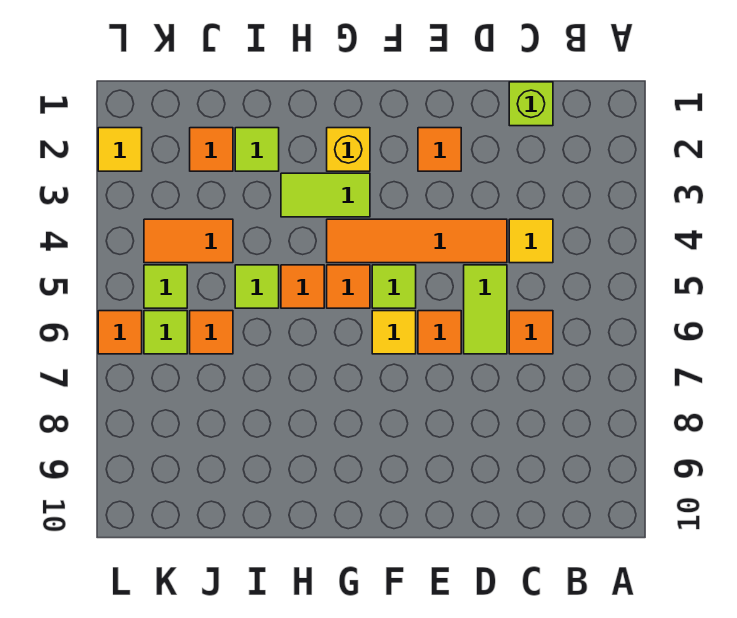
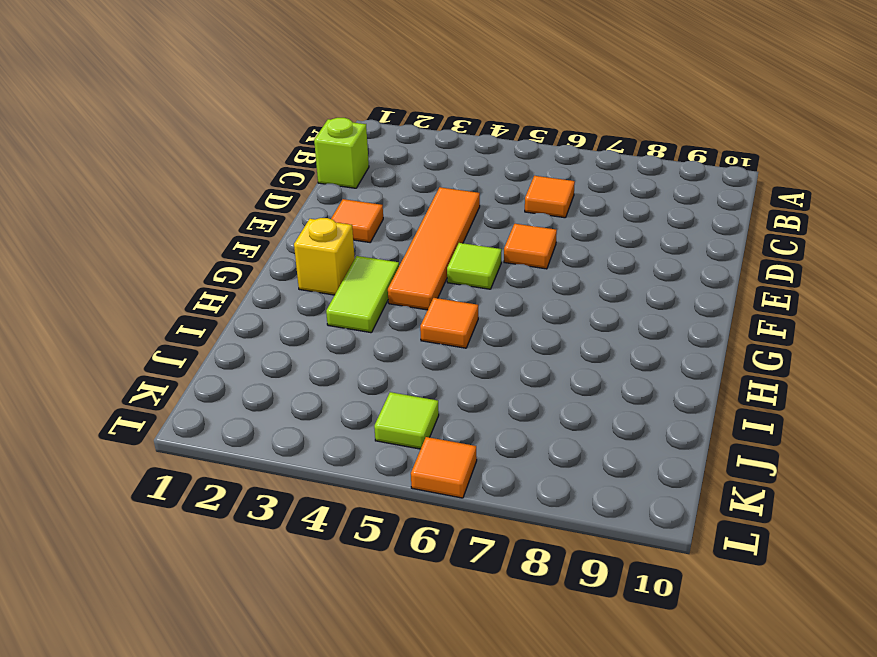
none -> yellow tile C4 level 1
none -> lime tile D5:D6 level 1
none -> yellow tile F6 level 1

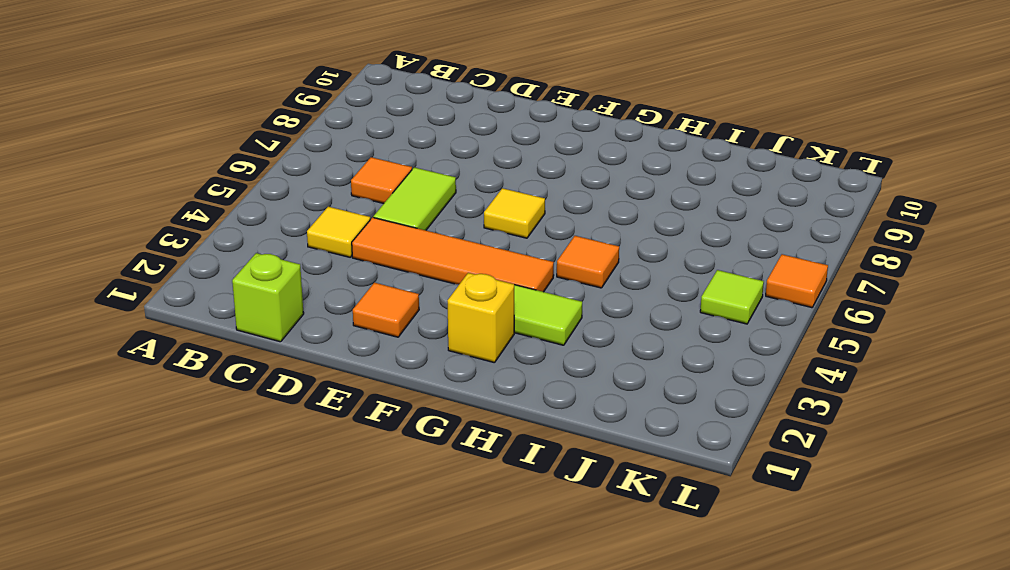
none -> orange tile E6 level 1
none -> lime tile F5 level 1
none -> orange tile G5 level 1

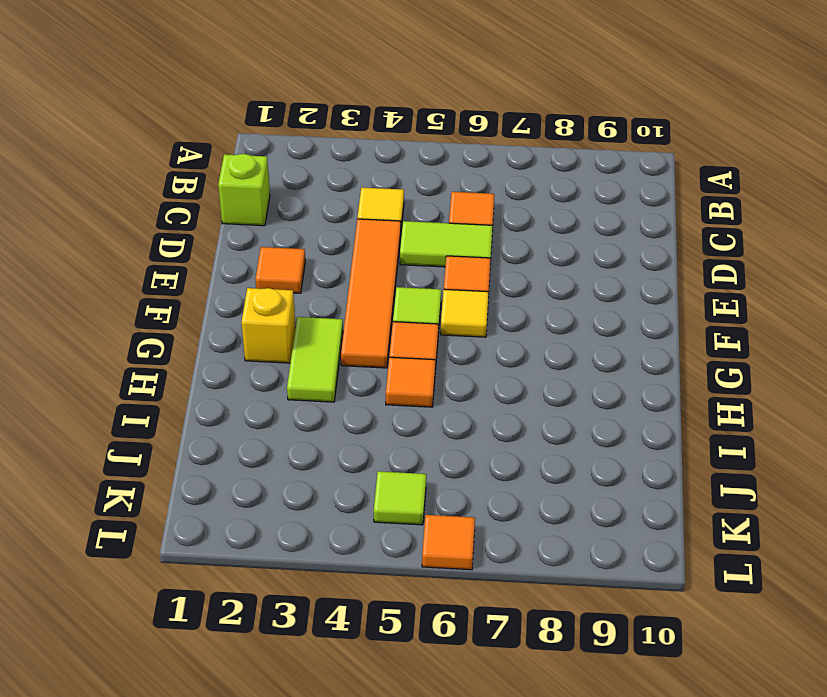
none -> lime tile I2 level 1
none -> lime tile I5 level 1
none -> orange tile J2 level 1

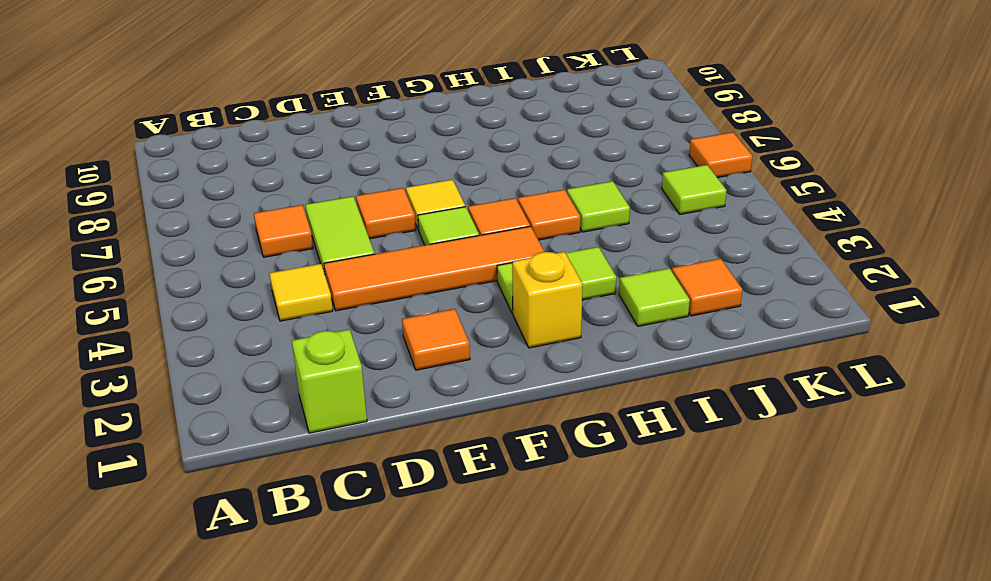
none -> orange tile J4:K4 level 1
none -> orange tile J6 level 1
none -> lime tile K6 level 1

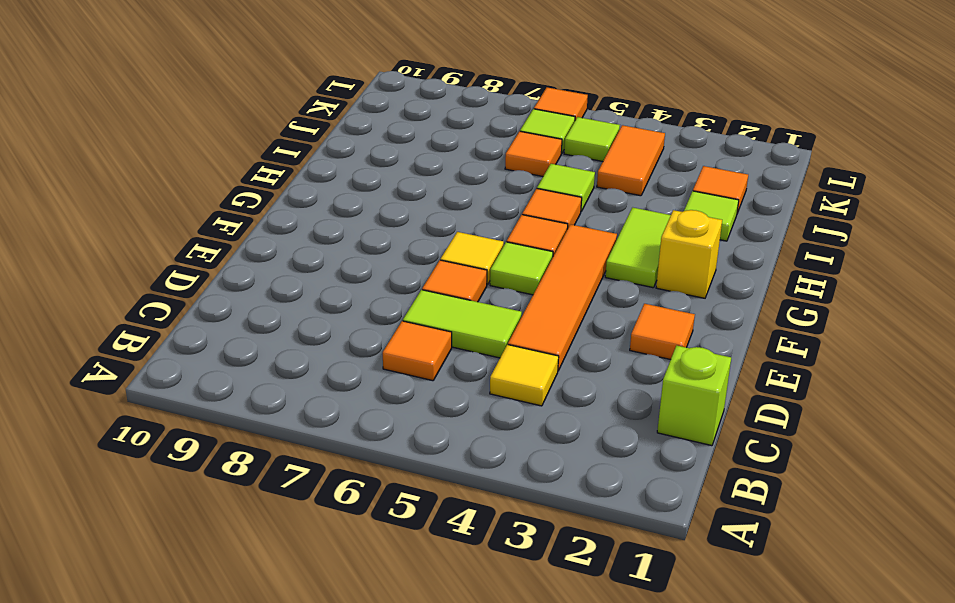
none -> yellow tile L2 level 1

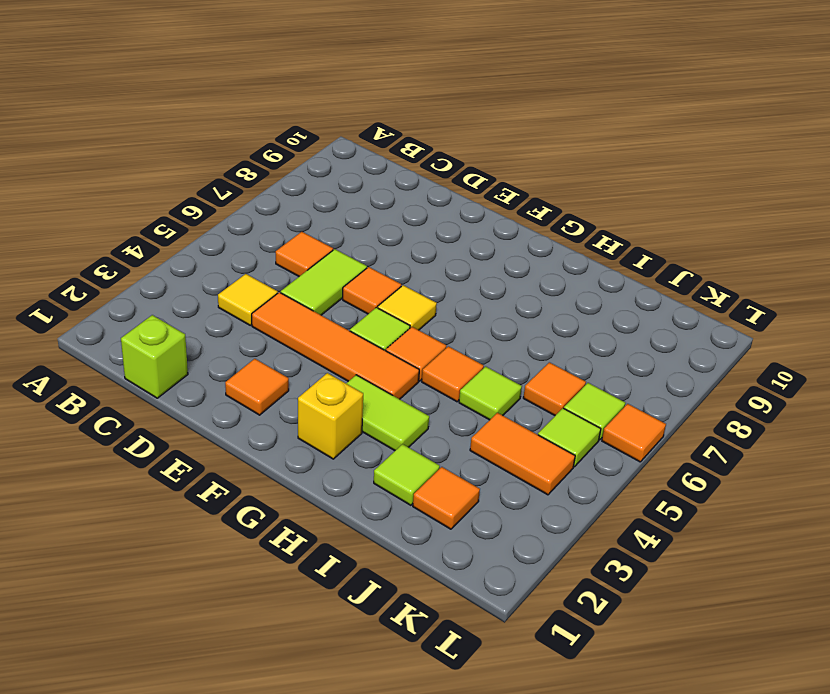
none -> yellow tile L2 level 1

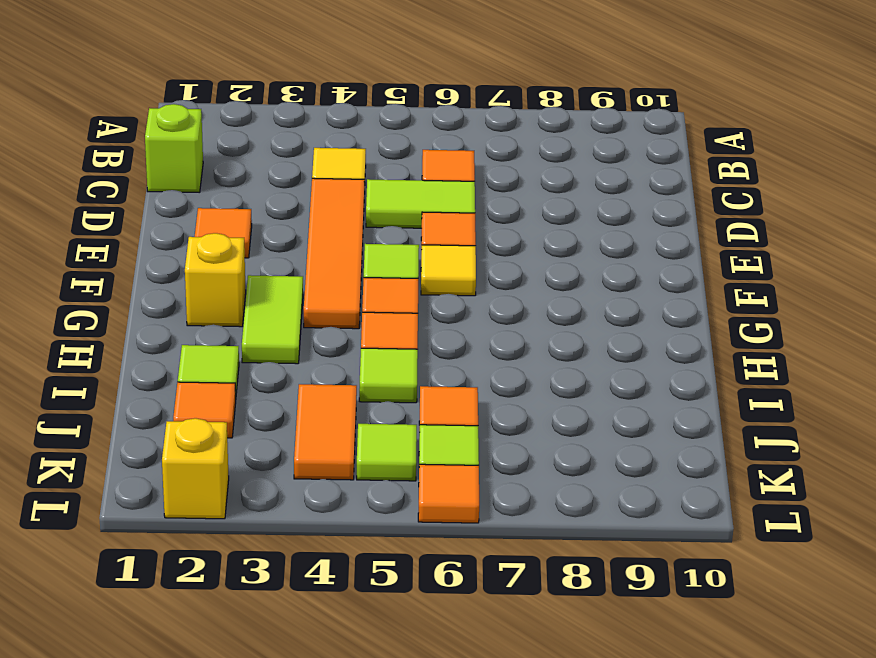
yellow brick L2 level 1 -> yellow tile L2 level 1

